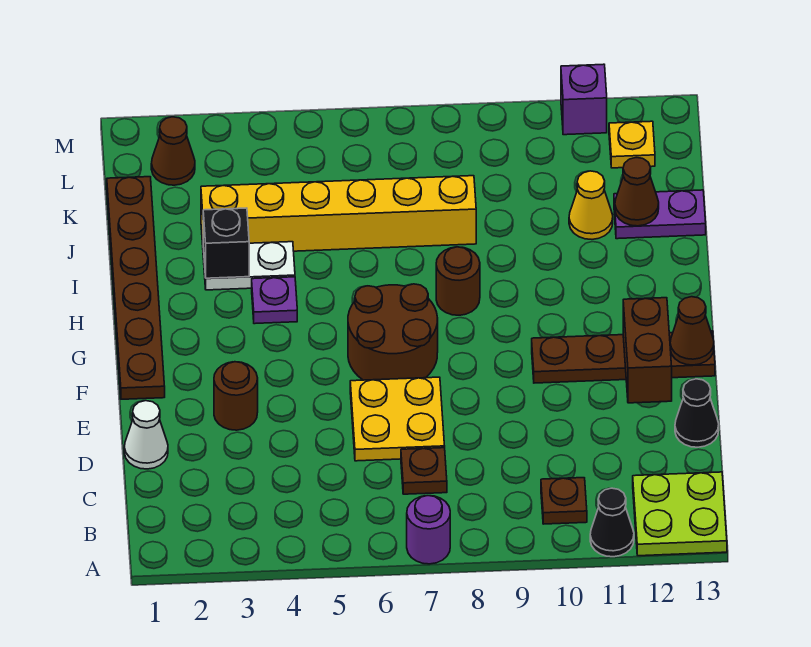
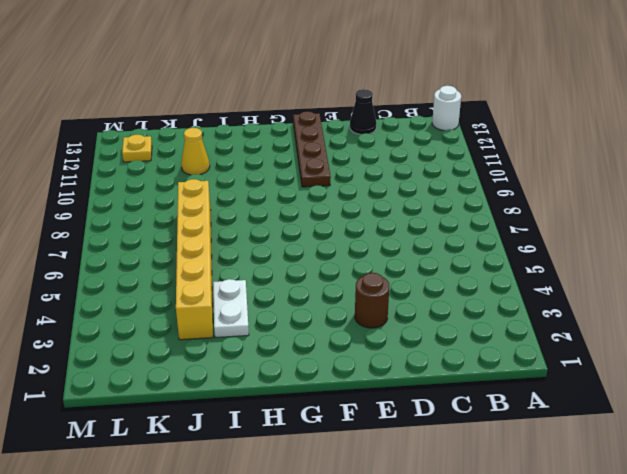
white round brick A13 level 1 -> lime plate A12:B13 level 1
none -> purple round brick A7 level 1
none -> black cone A11 level 1
none -> brown plate B10 level 1

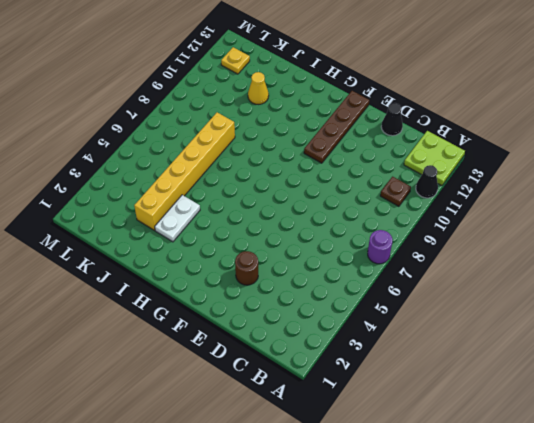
none -> brown plate C7 level 1
none -> white cone D1 level 1
none -> yellow plate D6:E7 level 1

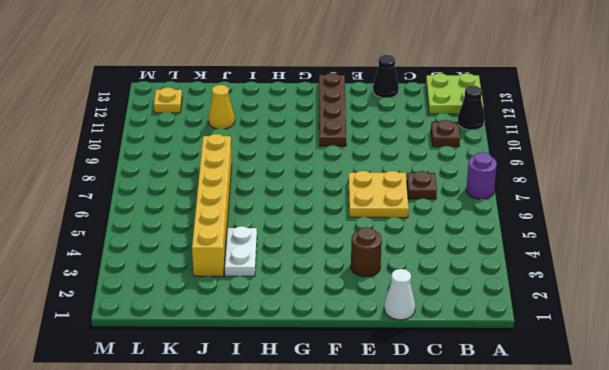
none -> brown plate F1:K1 level 1
none -> brown round brick F6:G7 level 1
none -> purple plate H4 level 1

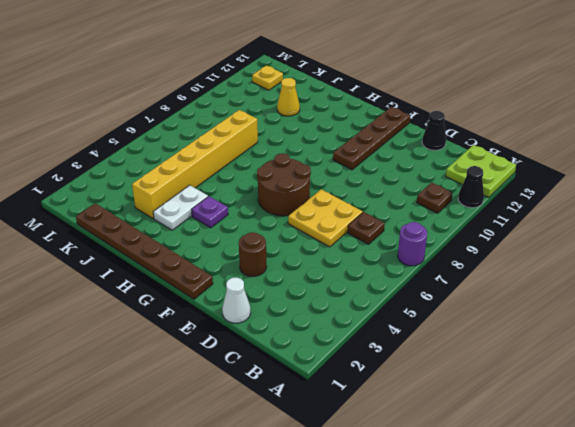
none -> brown round brick H8 level 1
none -> purple plate J12:J13 level 1
none -> brown cone L2 level 1

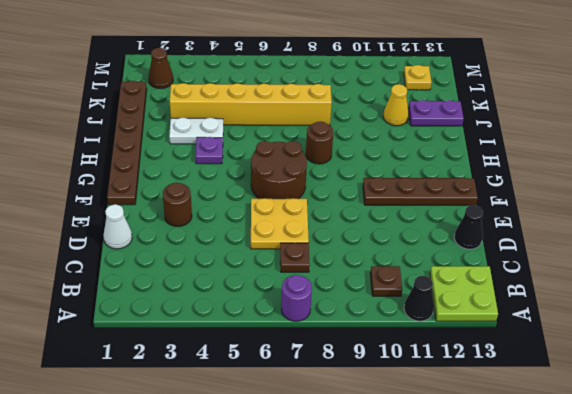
none -> purple brick M11 level 1
none -> brown brick E12:F12 level 2
none -> brown cone F13 level 2

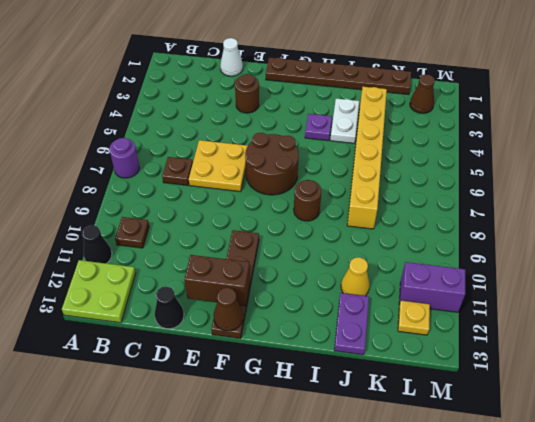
purple brick L11:M11 level 1 -> purple brick M11 level 1
none -> black brick I3 level 2
none -> brown cone J12 level 2

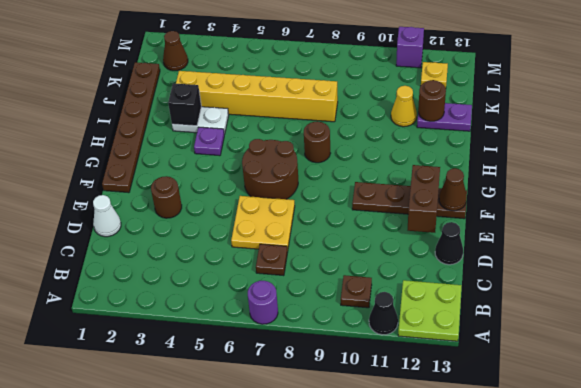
brown round brick J12 level 2 -> brown cone J12 level 2

